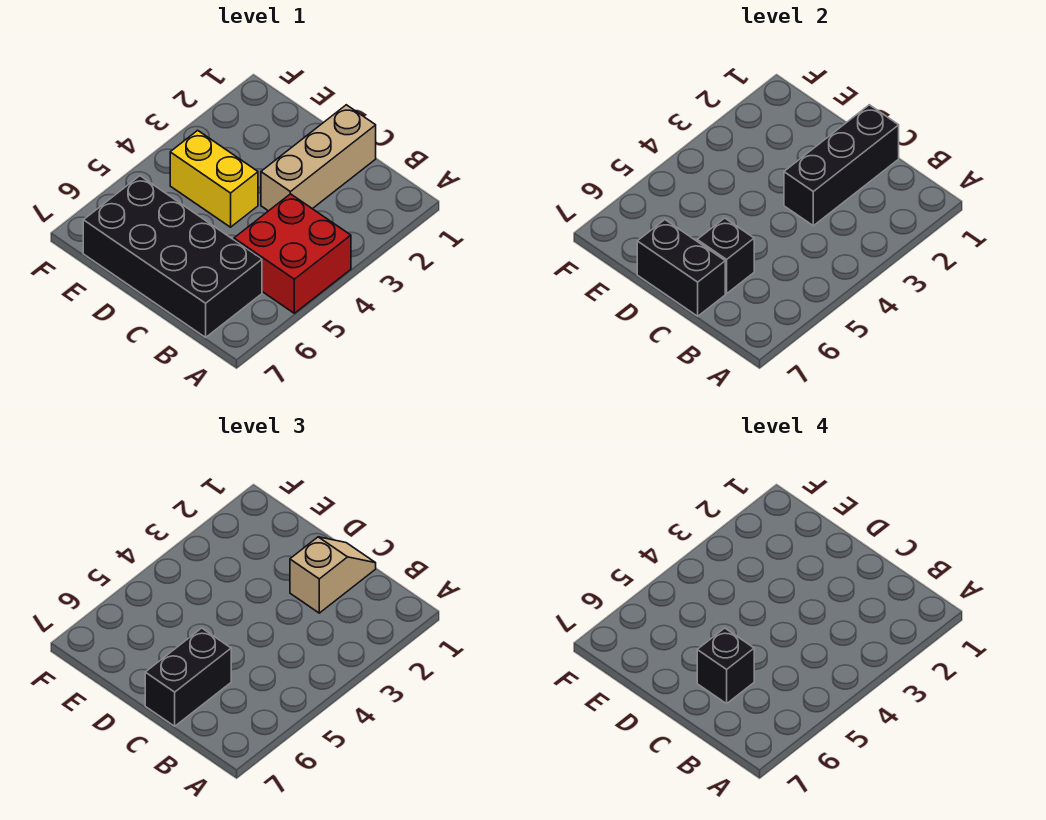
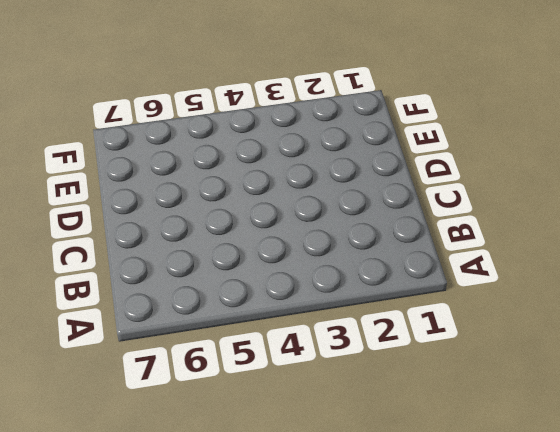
none -> red brick A4:B5 level 1
none -> black brick B6:E7 level 1

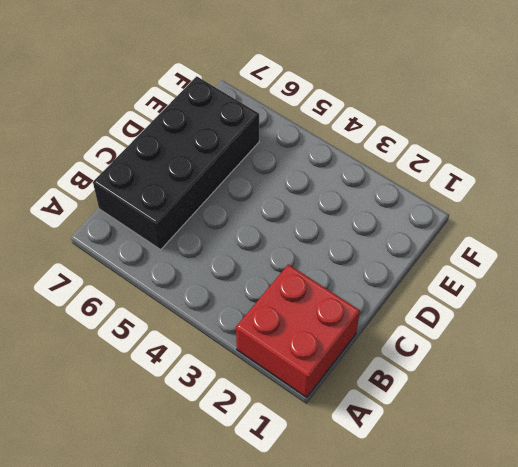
red brick A1:B2 level 1 -> red brick A4:B5 level 1
none -> tan brick C1:C3 level 1
none -> yellow brick D4:E4 level 1

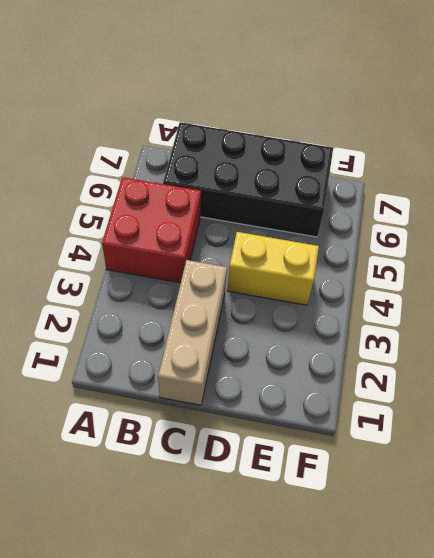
none -> black brick C1:C3 level 2
none -> black brick C6 level 2

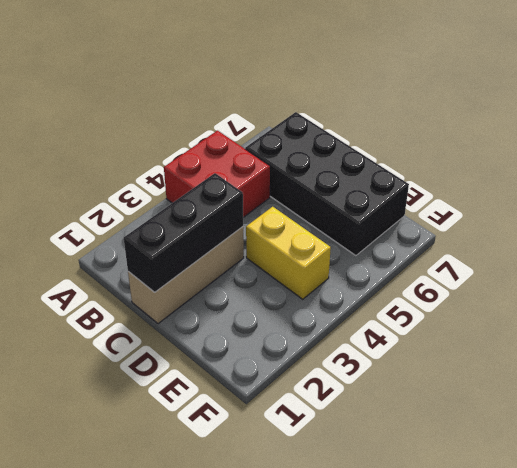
none -> black brick C6 level 2
none -> black brick C7:D7 level 2

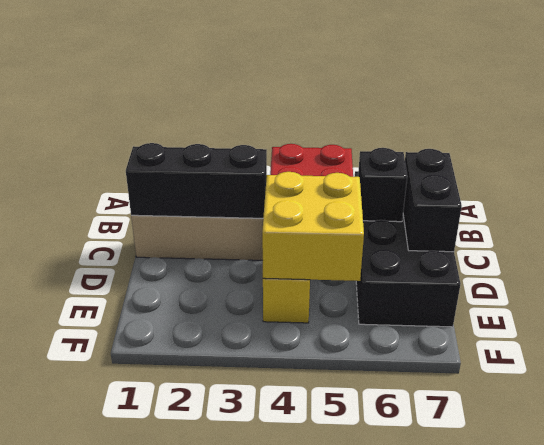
yellow brick D4:E5 level 2 -> none
none -> tan slope C1:C2 level 3 top 2
none -> black brick C6:C7 level 3

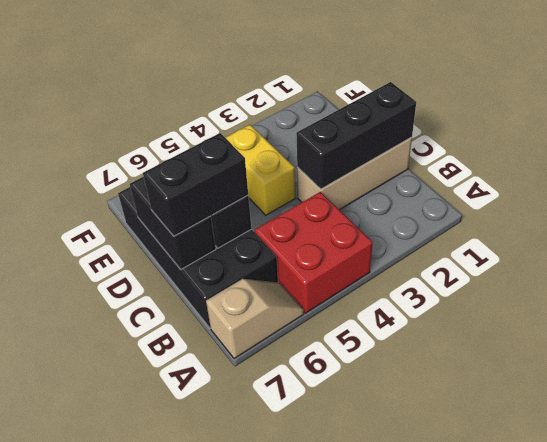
tan slope A6:A7 level 1 top 7 -> tan slope C1:C2 level 3 top 2
none -> black brick C6 level 4

